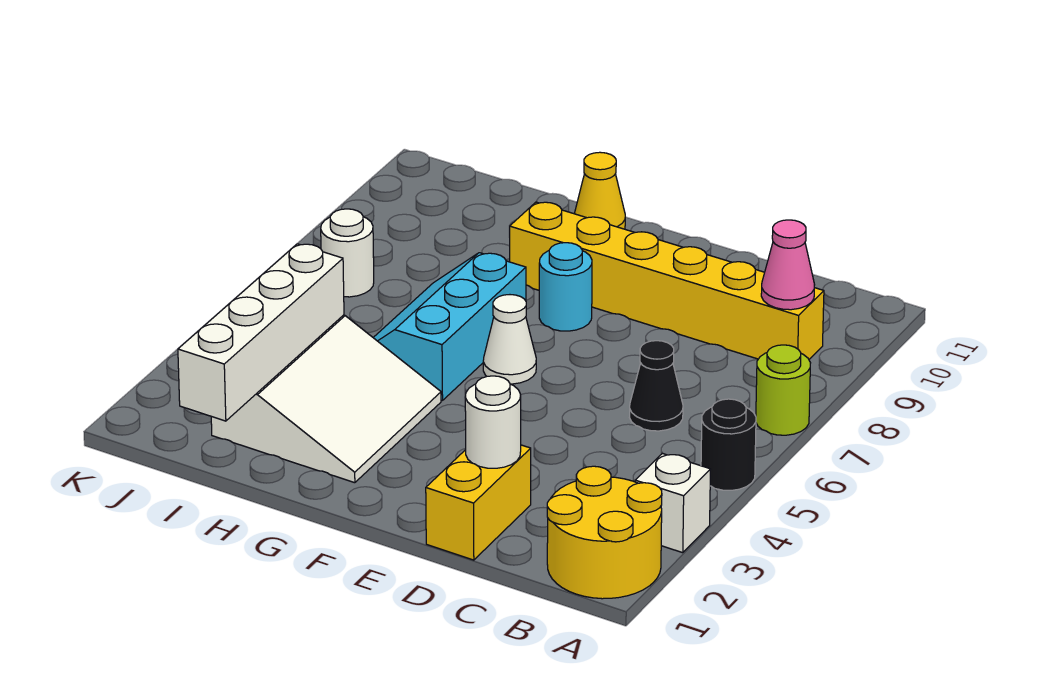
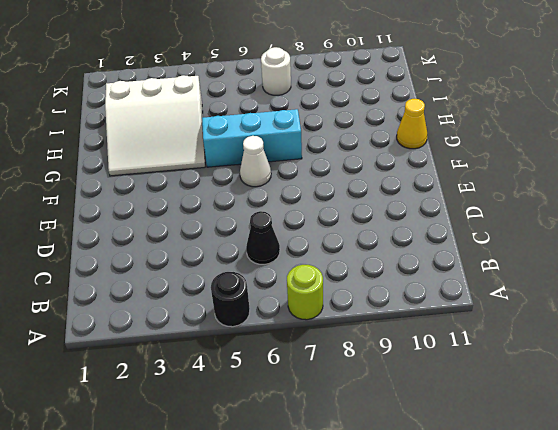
none -> yellow round brick A1:B2 level 1
none -> white brick A3 level 1
none -> yellow brick B9:G9 level 1

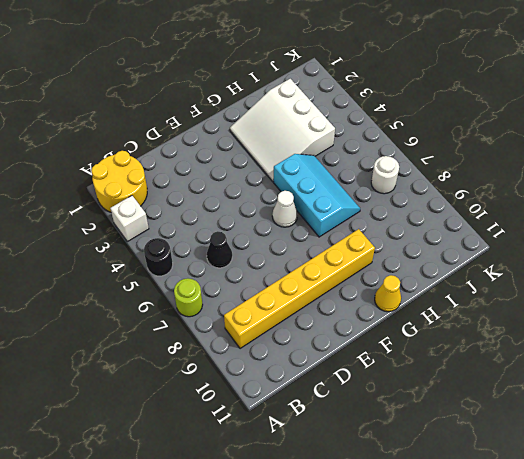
none -> yellow brick D1:D2 level 1
none -> cyan round brick F8 level 1
none -> pink cone B9 level 2

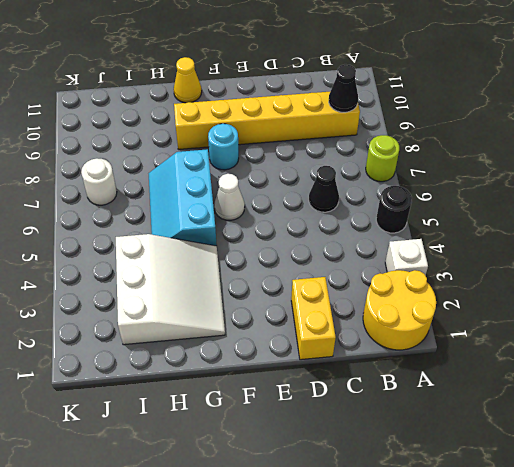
black cone B9 level 2 -> pink cone B9 level 2
none -> white round brick D2 level 2
none -> white brick I1:I4 level 2

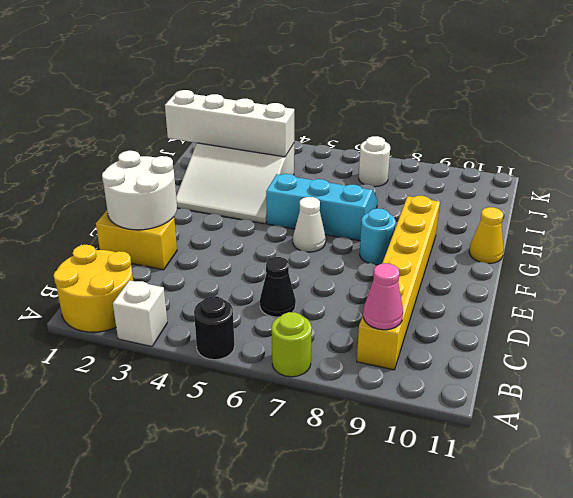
white round brick D1:E2 level 2 -> white round brick D2 level 2

